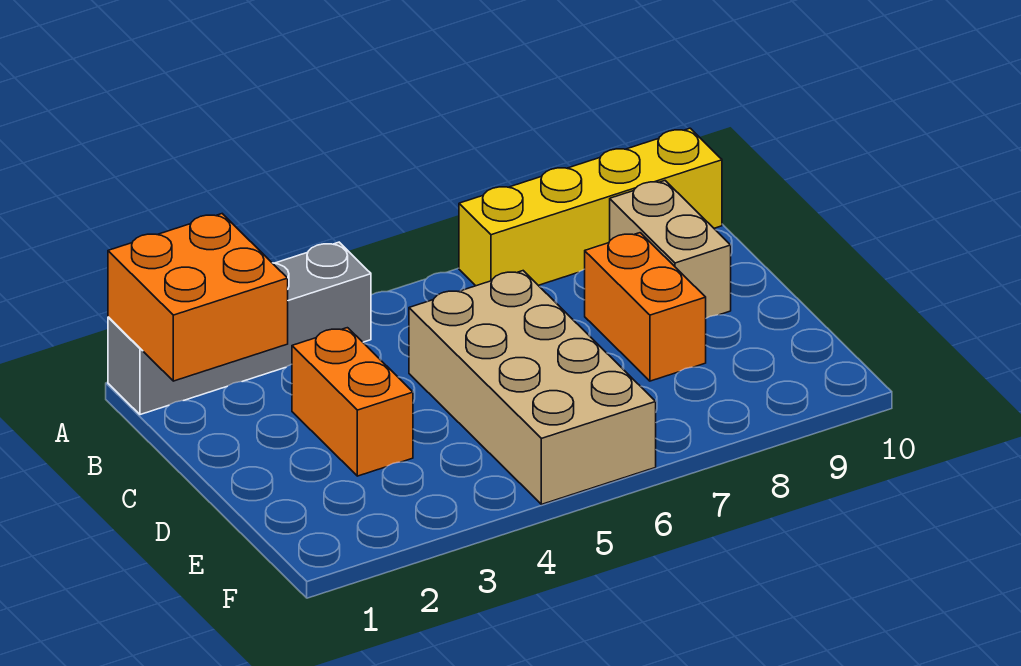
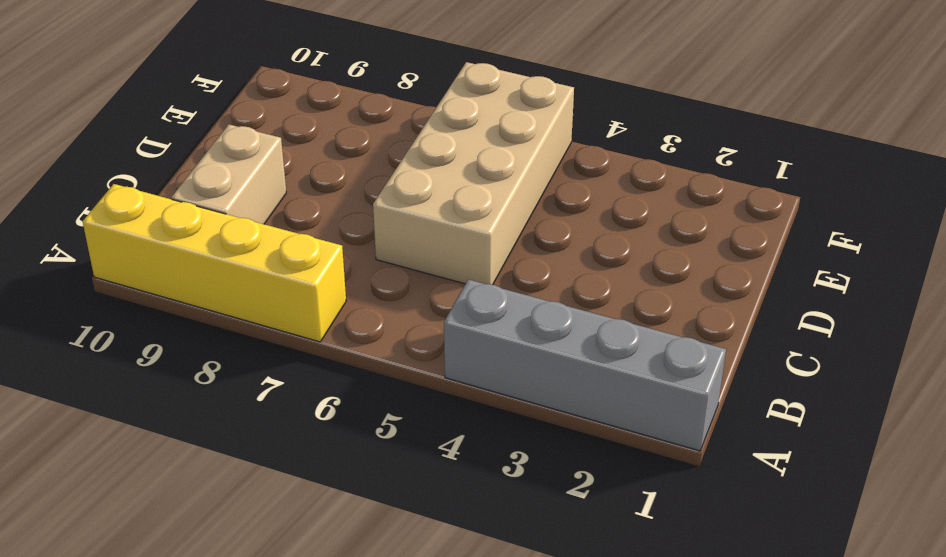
none -> orange brick C3:D3 level 1
none -> orange brick C8:D8 level 1

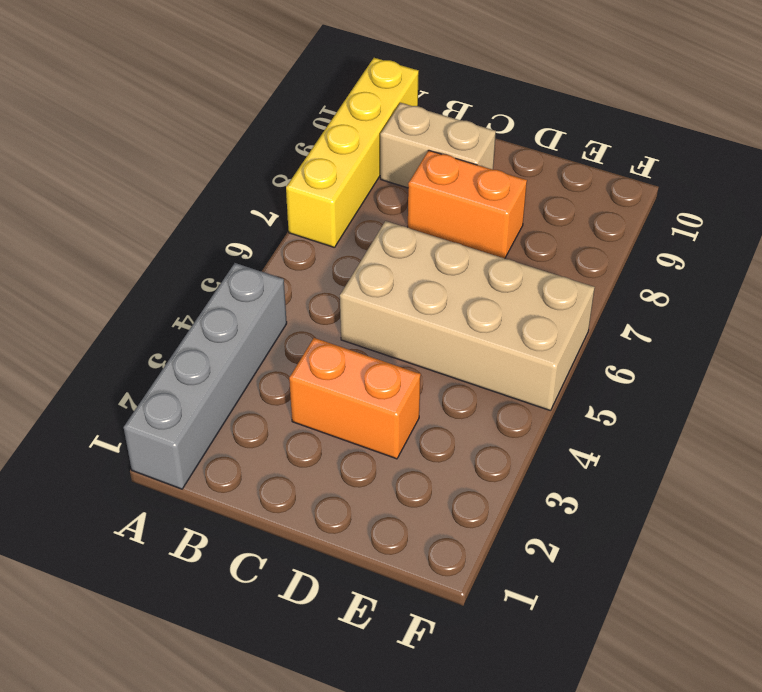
none -> orange brick A1:B2 level 2

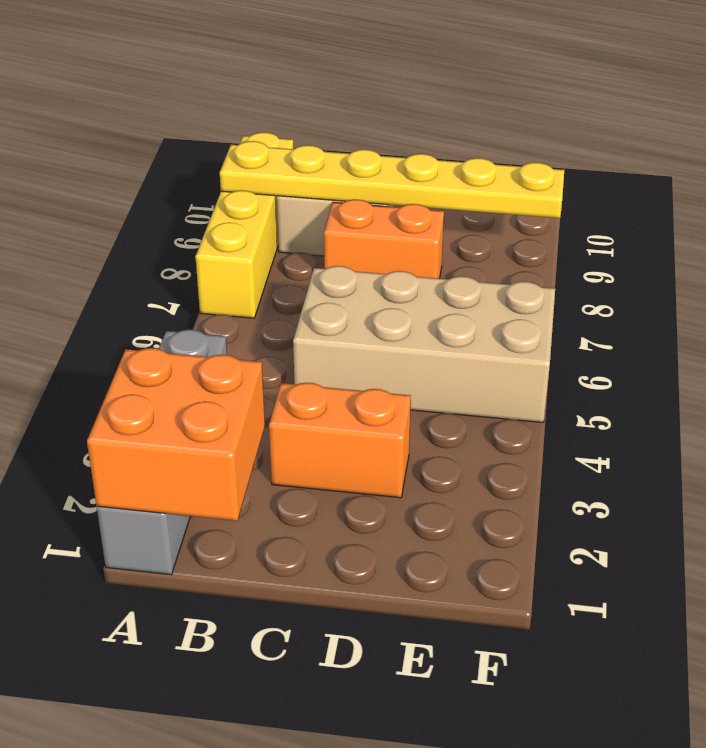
yellow plate A9:F9 level 2 -> none

